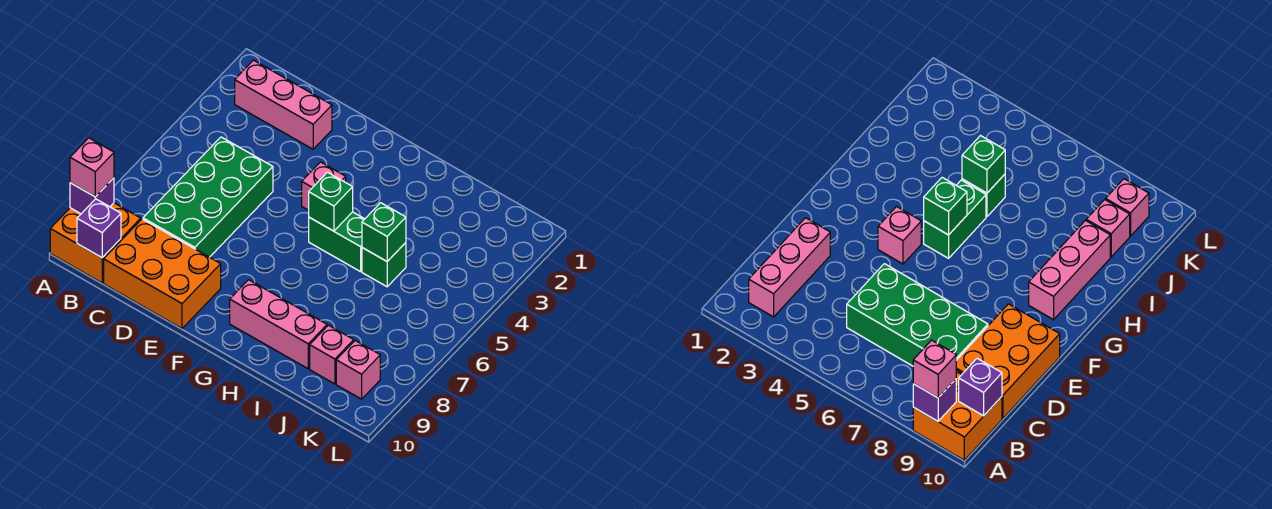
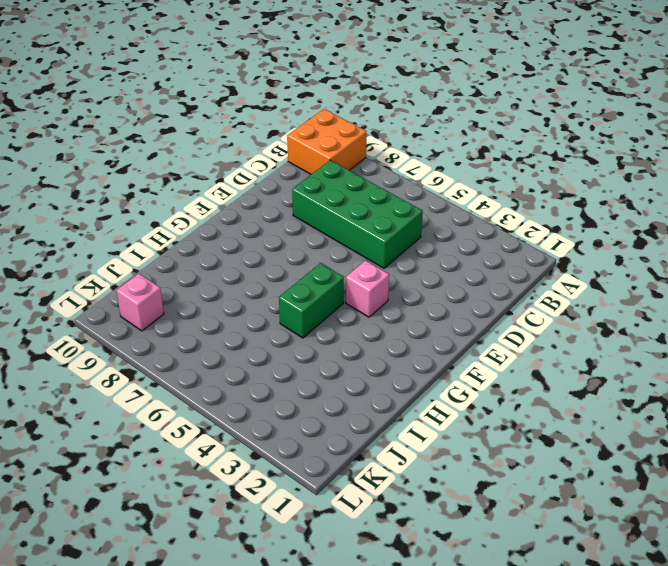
none -> pink brick B2:D2 level 1
none -> orange brick C9:E10 level 1
none -> pink brick G9:I9 level 1

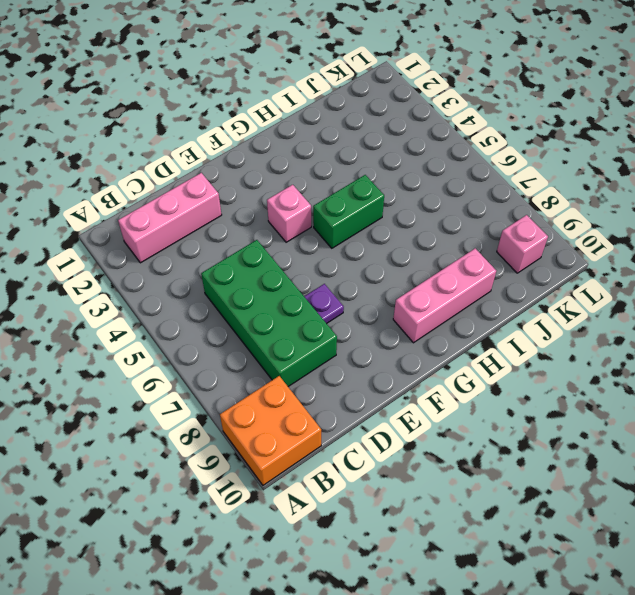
purple plate E7 level 1 -> none
none -> orange brick C9:E10 level 1
none -> green brick I5 level 1
none -> pink brick J9 level 1

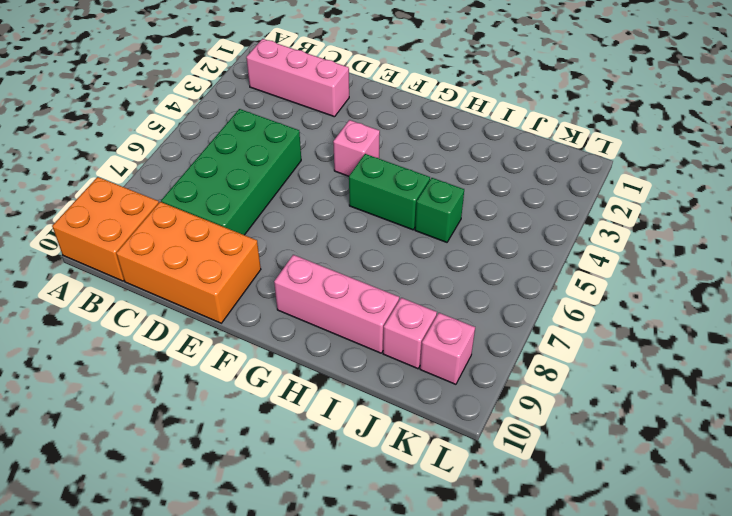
none -> purple brick A9 level 2
none -> purple brick B10 level 2
none -> green brick G5 level 2

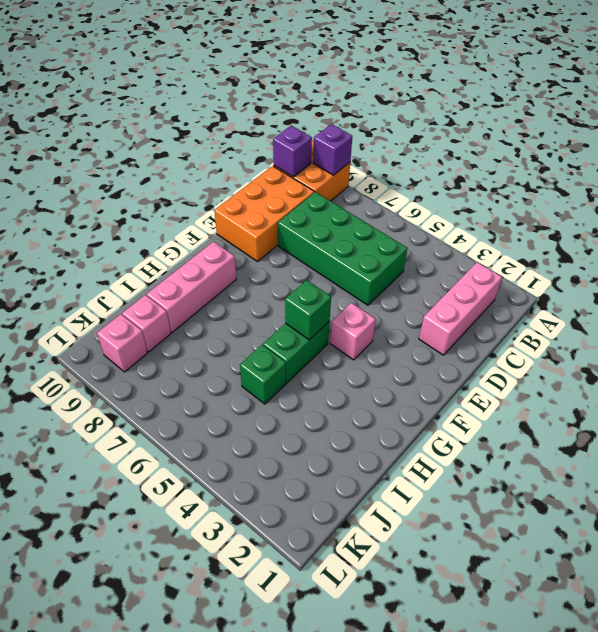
none -> green brick I5 level 2
none -> pink brick A9 level 3

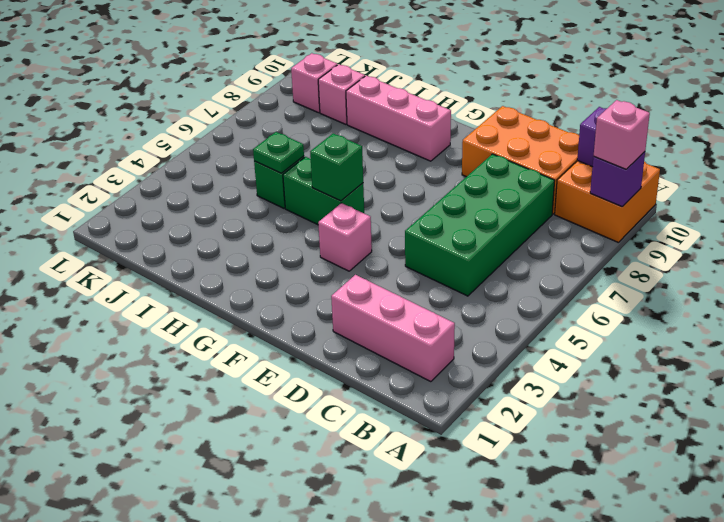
green plate I5 level 2 -> green brick I5 level 2

